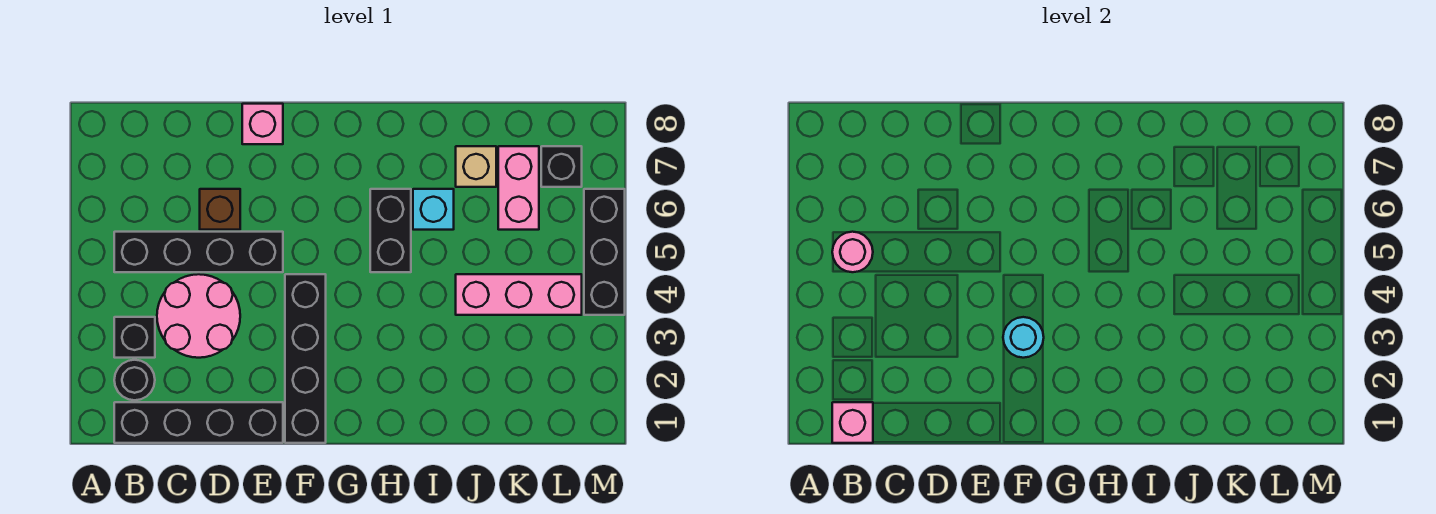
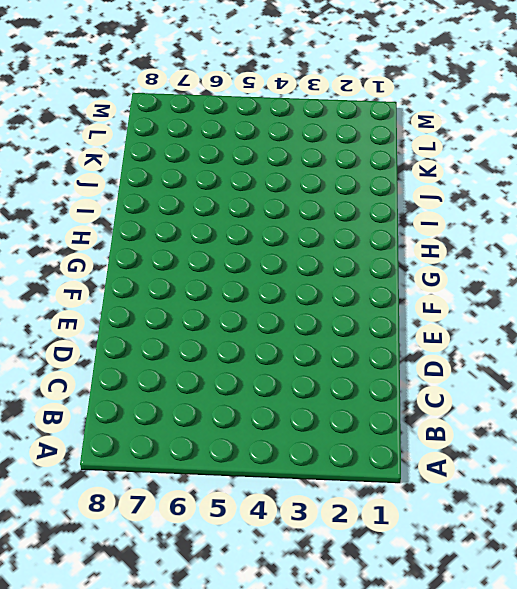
none -> black brick B1:E1 level 1
none -> black round brick B2 level 1
none -> black brick B3 level 1

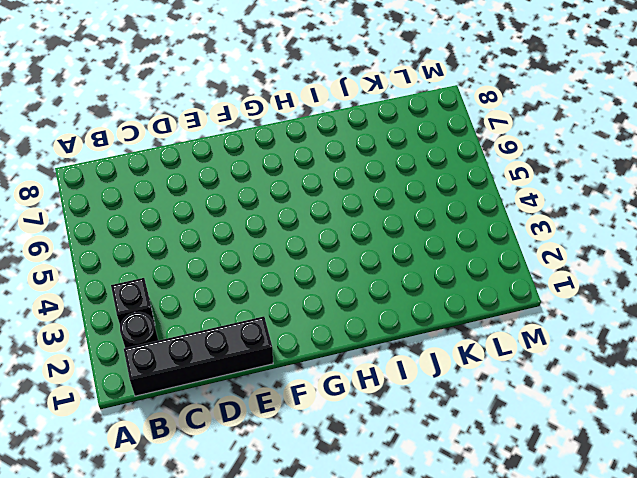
none -> black brick B5:E5 level 1
none -> pink round brick C3:D4 level 1
none -> brown brick D6 level 1

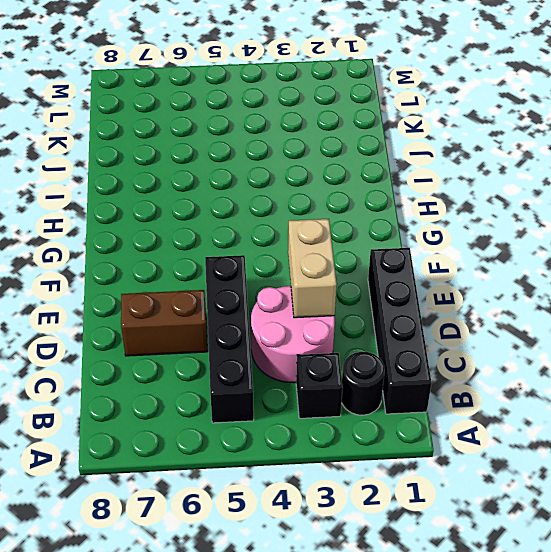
tan brick D3:E3 level 2 -> none
brown brick D6:D7 level 1 -> brown brick D6 level 1
none -> pink brick E8 level 1
none -> black brick F1:F4 level 1
none -> black brick H5:H6 level 1

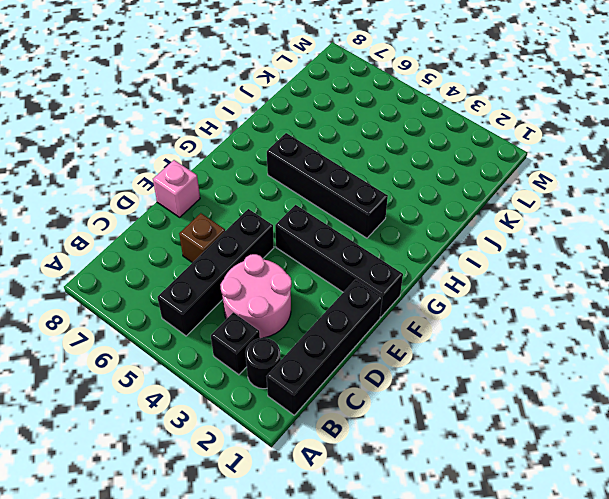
black brick H3:H6 level 1 -> black brick H5:H6 level 1
none -> cyan brick I6 level 1
none -> pink brick J4:L4 level 1
none -> tan brick J7 level 1

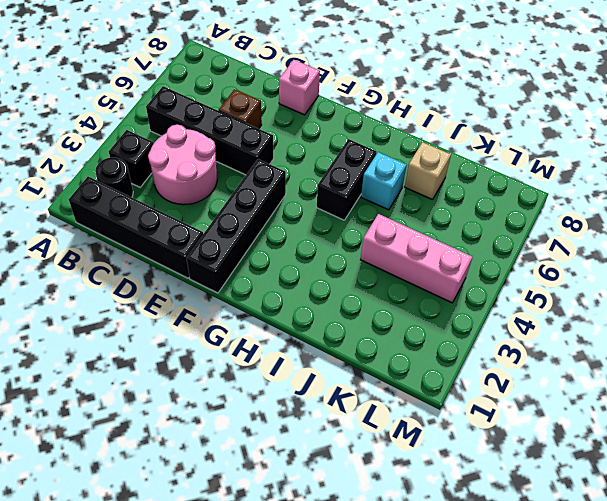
none -> pink brick K6:K7 level 1
none -> black brick L7 level 1
none -> black brick M4:M6 level 1

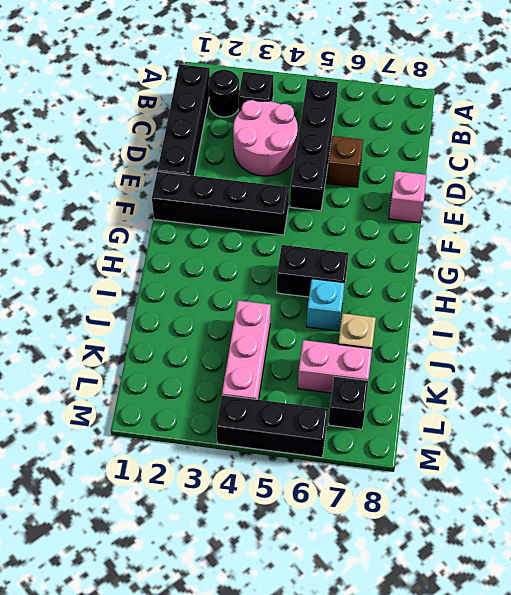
none -> pink brick B1 level 2
none -> pink round brick B5 level 2
none -> cyan round brick F3 level 2

